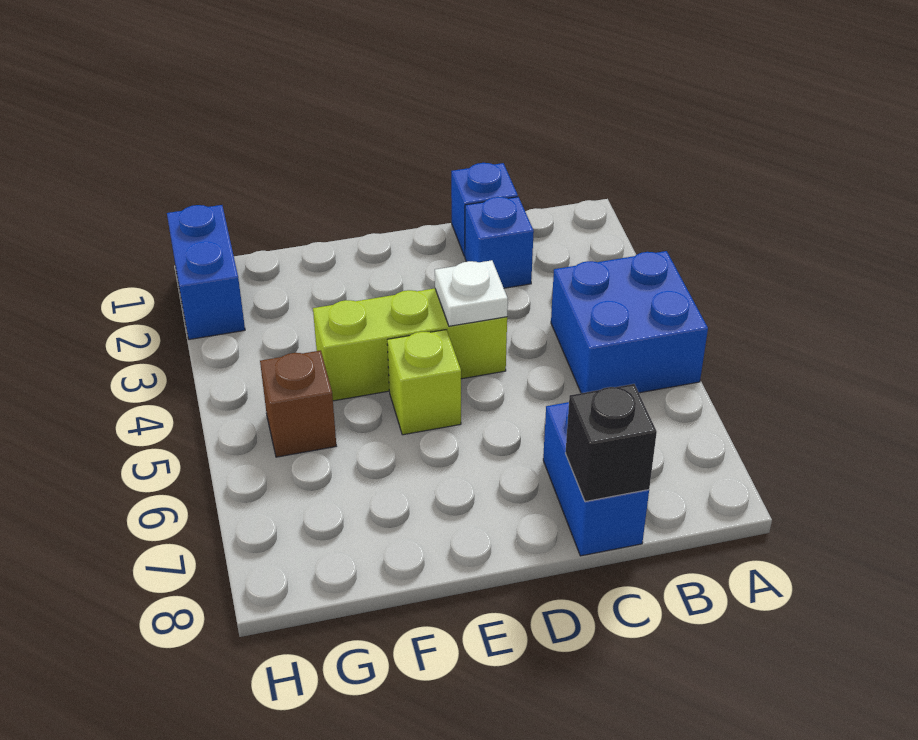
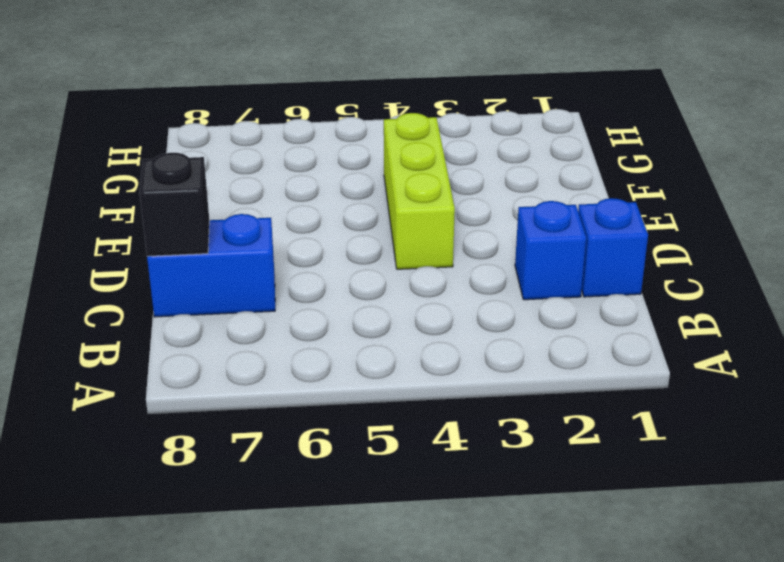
none -> blue brick A4:B5 level 1
none -> lime brick E5 level 1

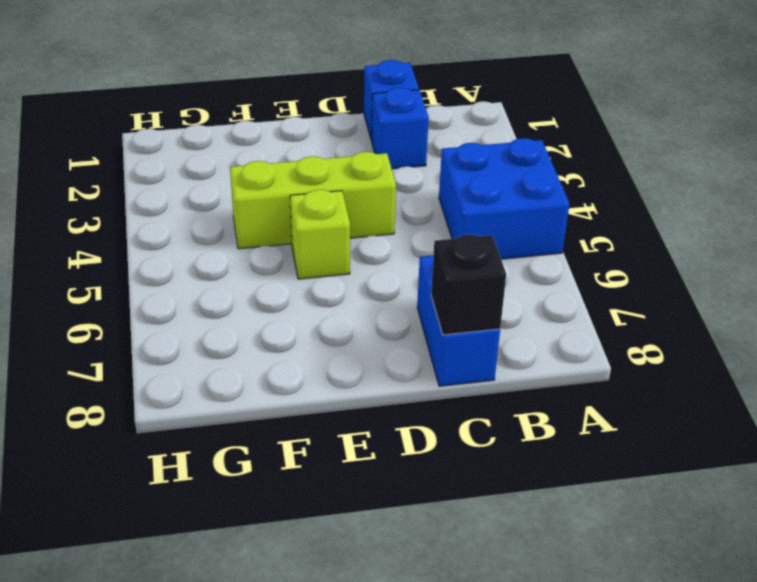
none -> brown brick G5 level 1
none -> blue brick H1:H2 level 1

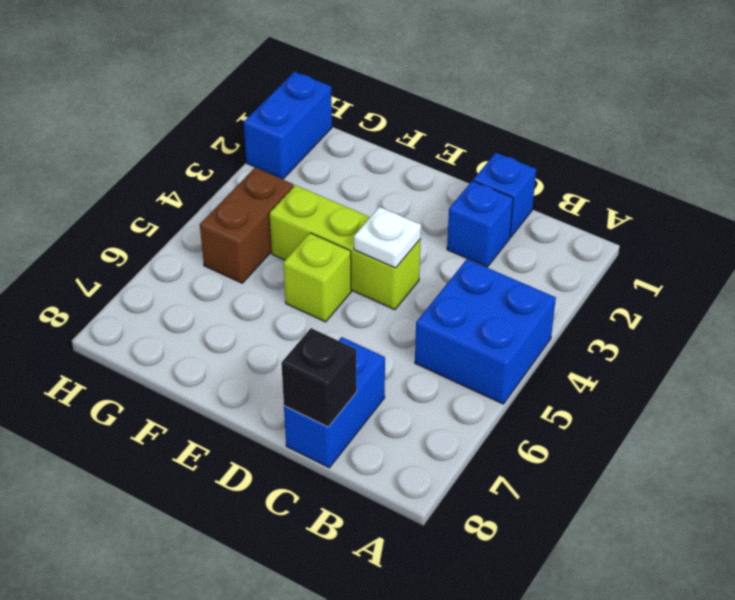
brown brick G4:G5 level 1 -> brown brick G5 level 1

